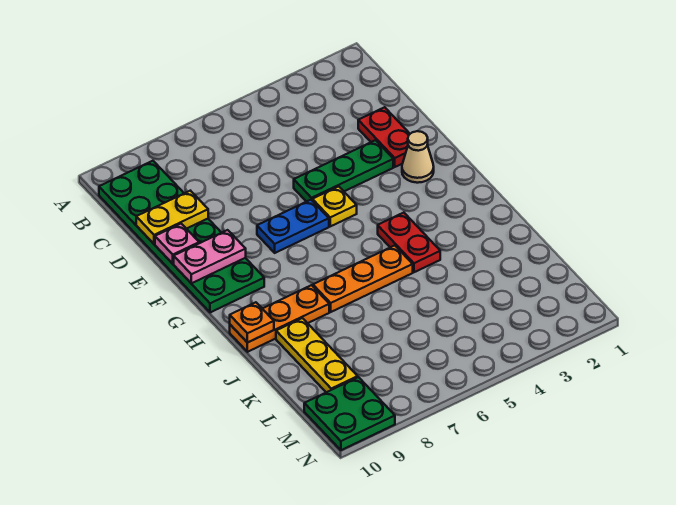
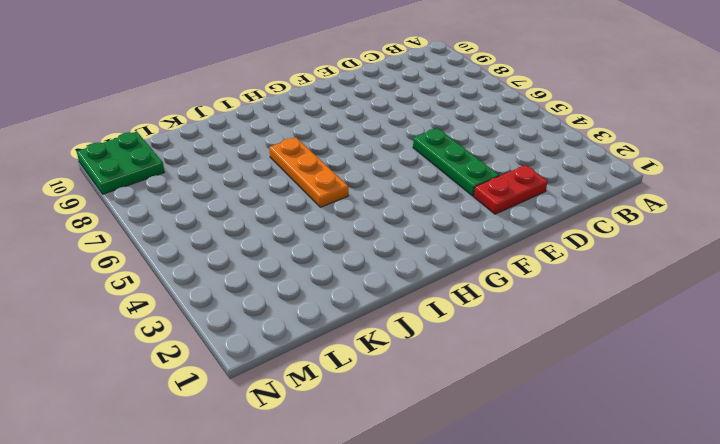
none -> green plate B9:G10 level 1
none -> tan cone F2 level 1
none -> yellow plate F5 level 1

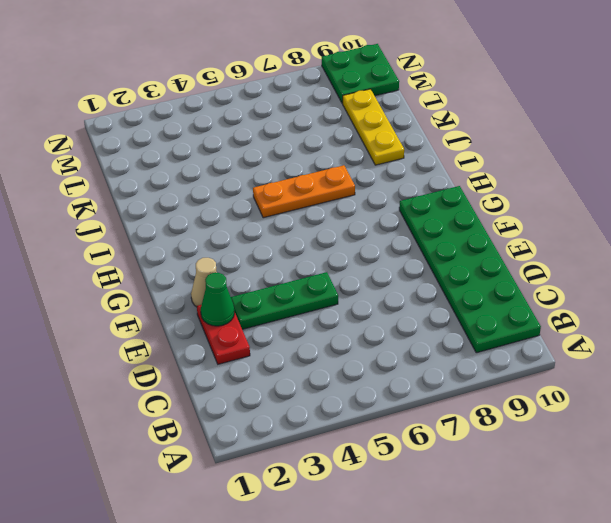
green cone E2 level 2 -> none
none -> yellow plate F5 level 1
none -> blue plate F6:F7 level 1
none -> red plate H4:I4 level 1

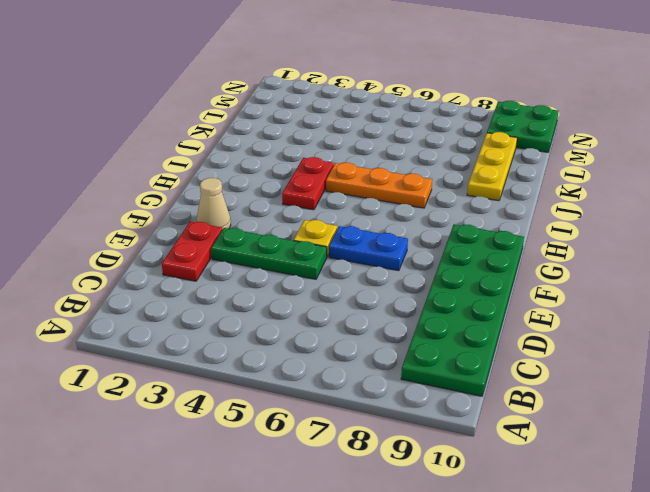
none -> orange plate I8:I10 level 1
none -> yellow plate D9:D10 level 2
none -> pink plate E10 level 2

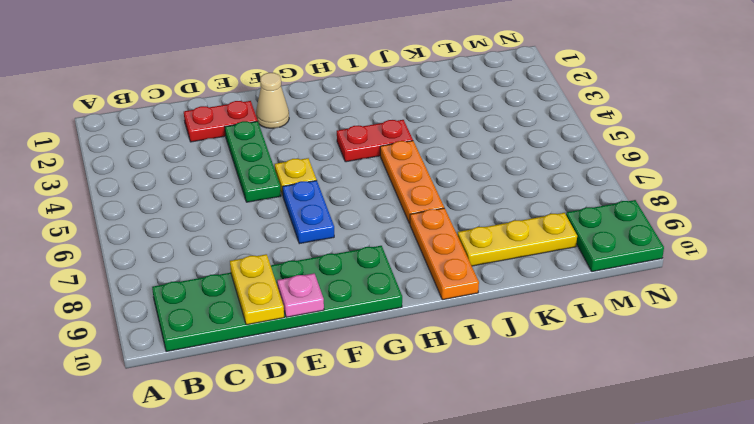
none -> pink plate F9:F10 level 2
none -> orange plate I10 level 2

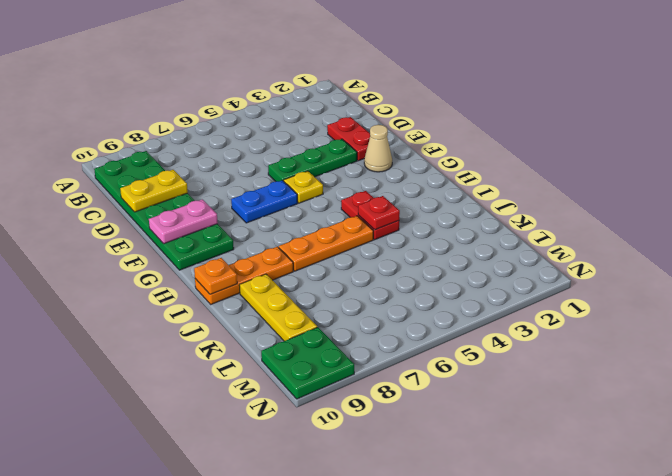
red plate I4 level 2 -> none
none -> pink plate E10 level 2

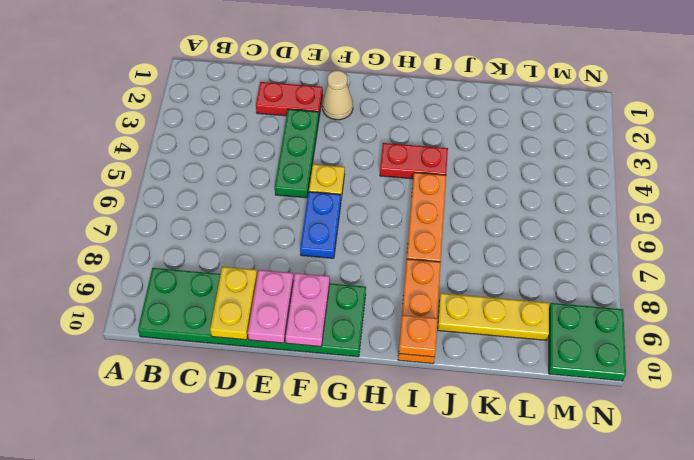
pink plate E9:E10 level 2 -> pink plate E10 level 2

